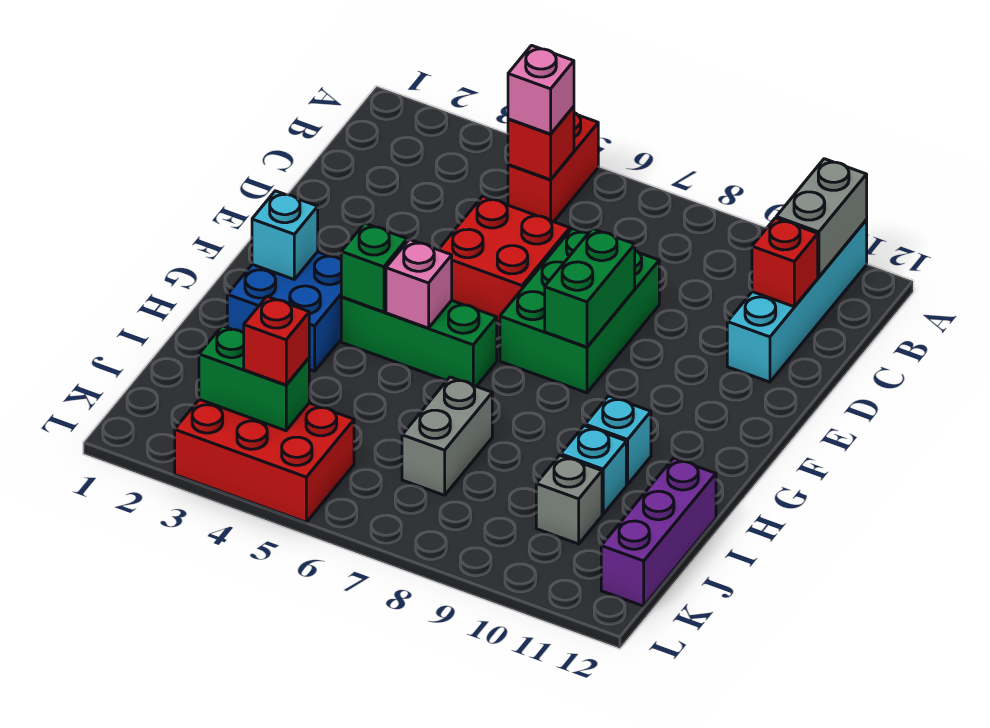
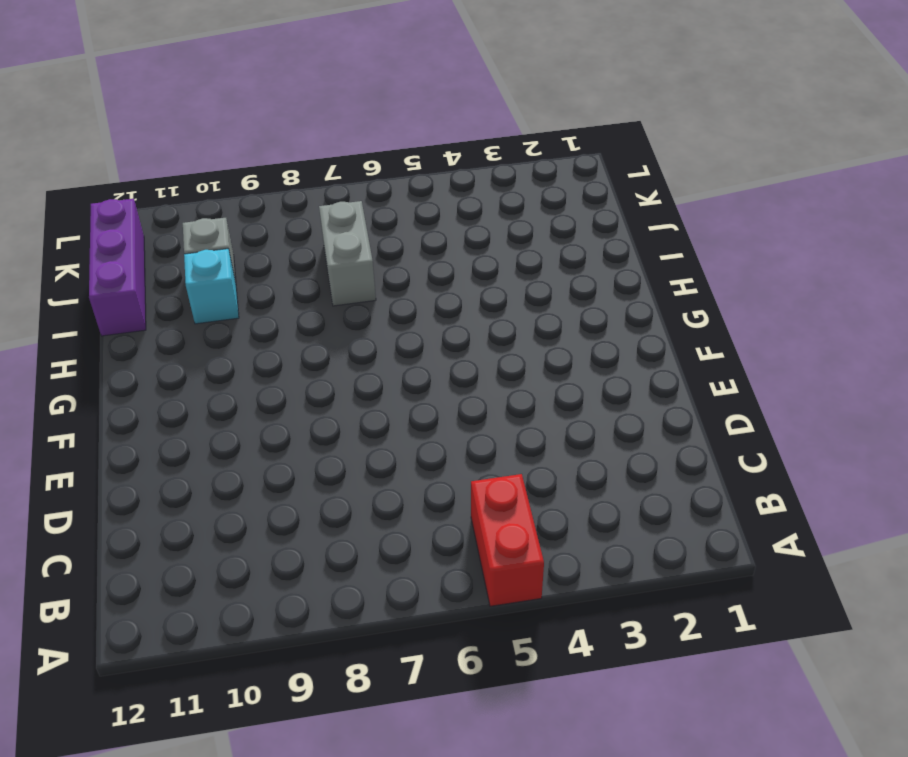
none -> cyan brick A11:D11 level 1
none -> red brick D5:E6 level 1
none -> green brick D7:F8 level 1

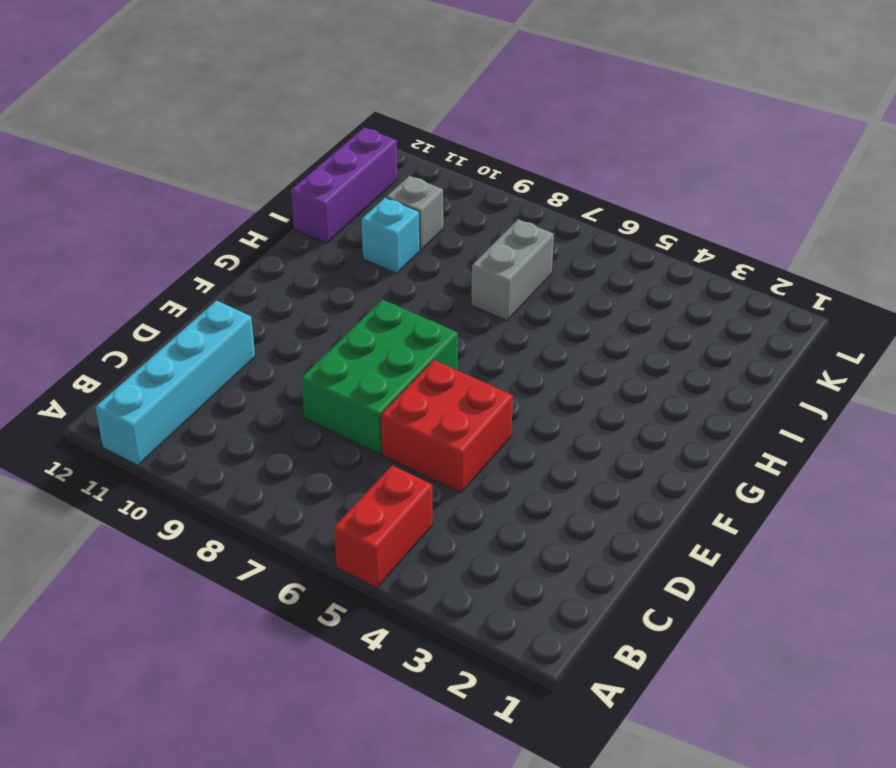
none -> blue brick G2:H3 level 1
none -> green brick G4:G6 level 1
none -> cyan brick H10 level 1

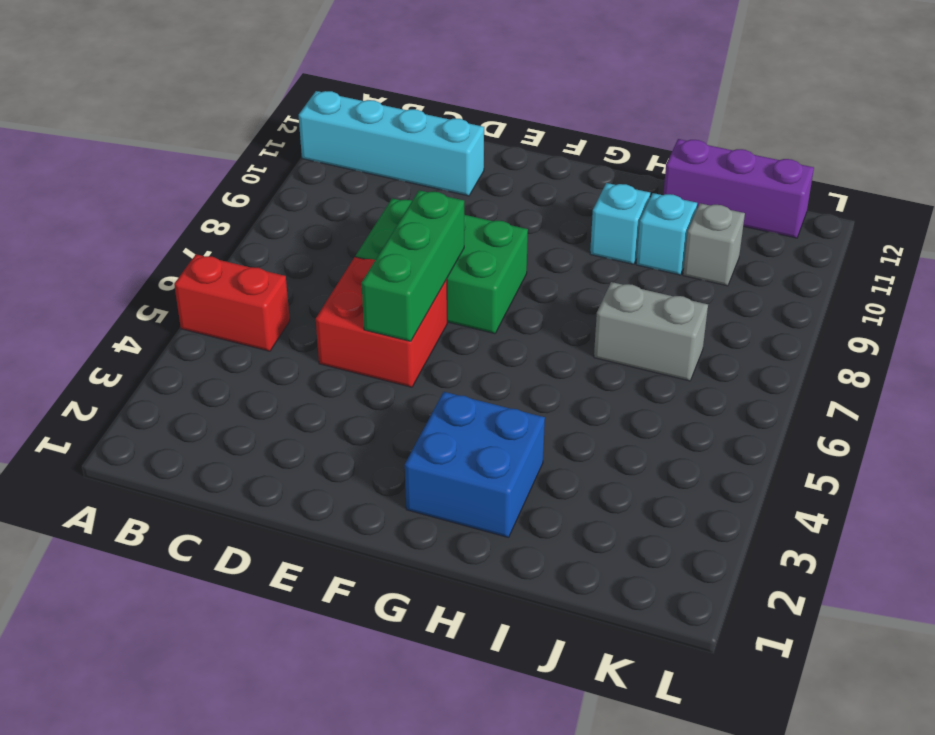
green brick E5:E7 level 2 -> green brick G4:G6 level 1
none -> red brick K3:L5 level 1
none -> grey brick A11:B11 level 2
none -> red brick B5 level 2

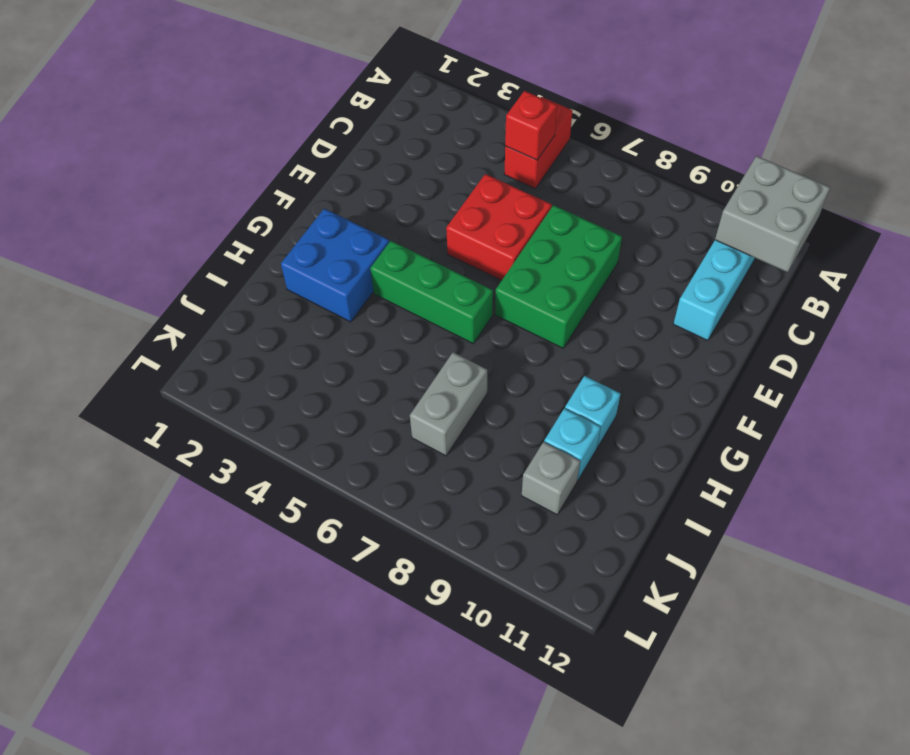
grey brick A11:B12 level 2 -> grey brick A11:B11 level 2
none -> purple brick I12:K12 level 1
none -> red brick K3:L5 level 1
none -> red brick C11 level 2

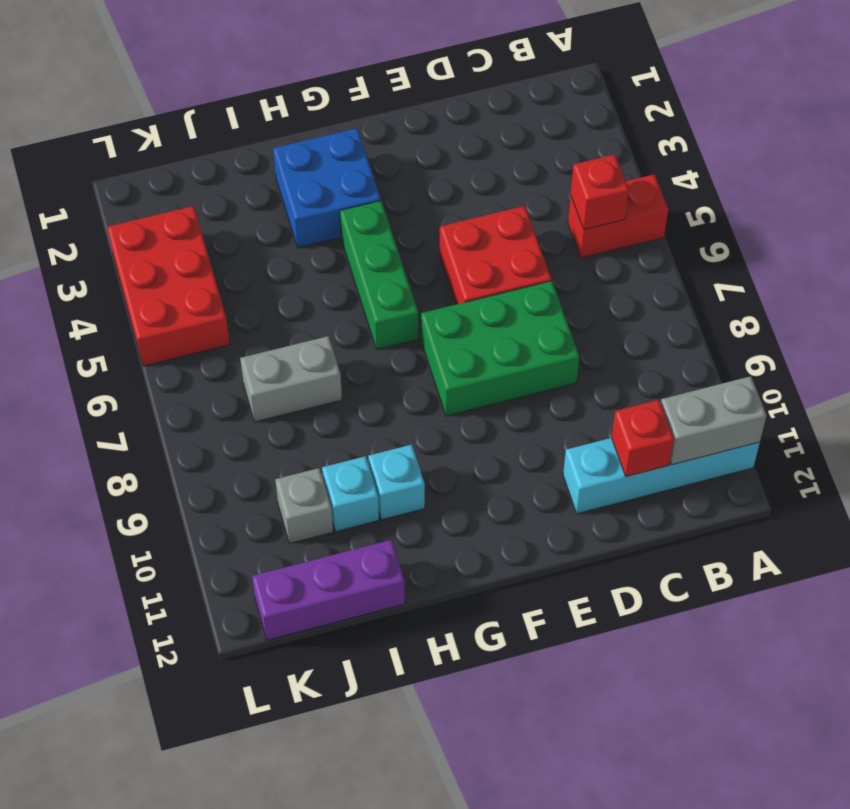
none -> green brick E8:F8 level 2
none -> cyan brick G2 level 2
none -> green brick G4 level 2

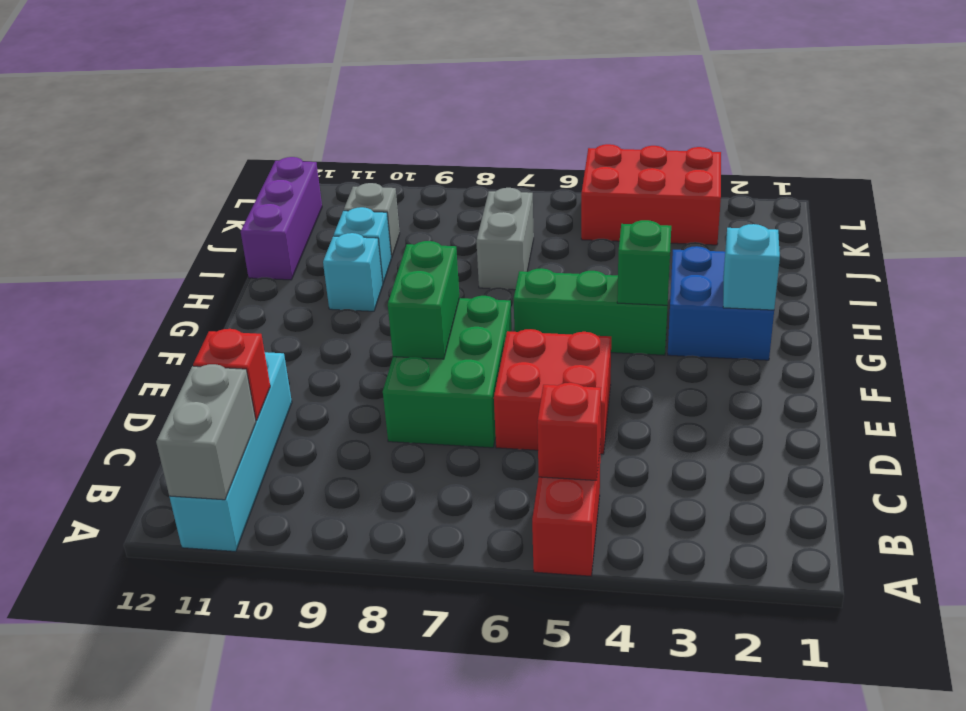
none -> pink brick G5 level 2
none -> green brick K3:K4 level 2
none -> pink brick B5 level 3

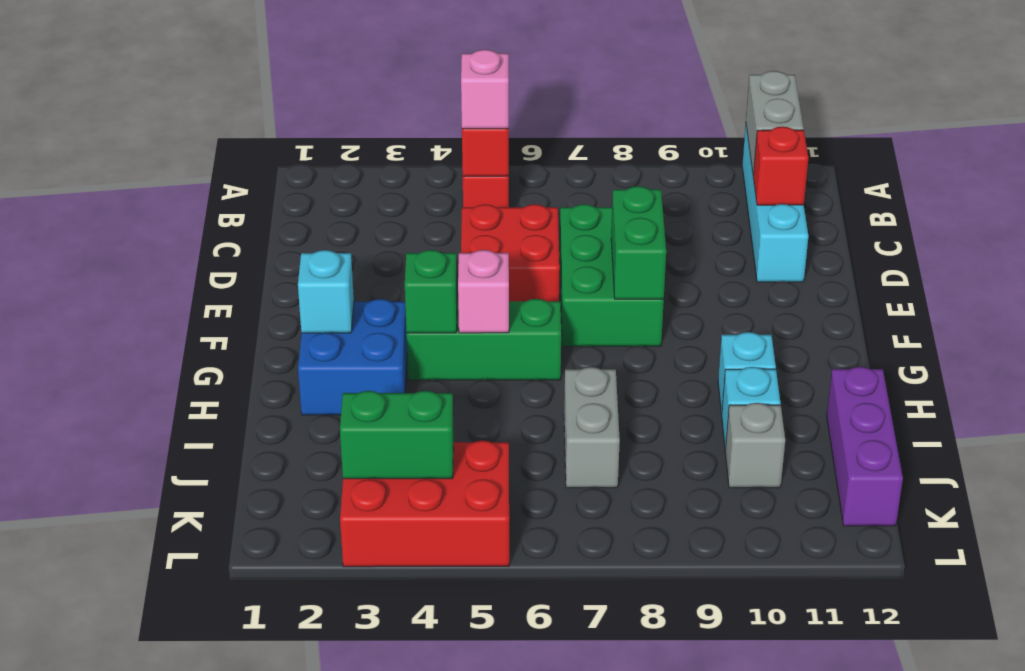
none -> red brick K4 level 3

